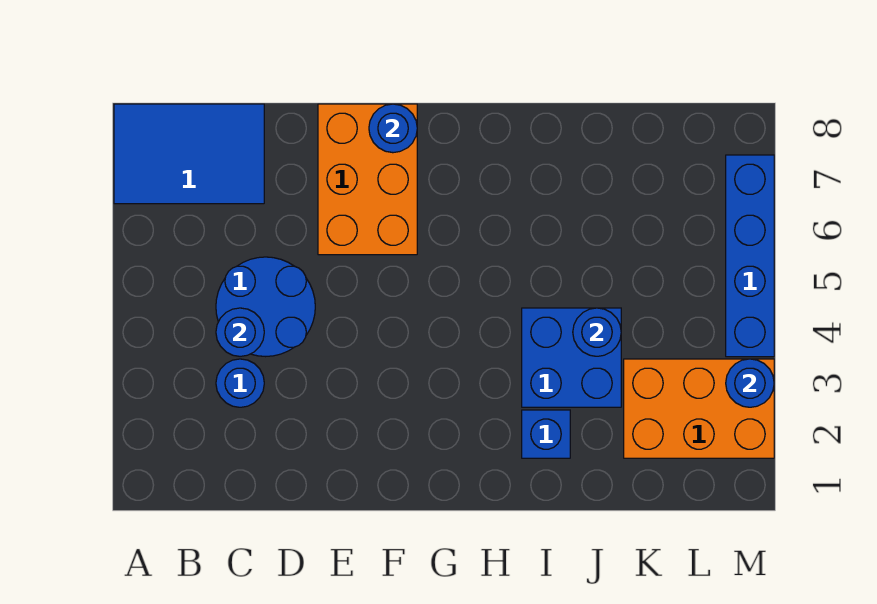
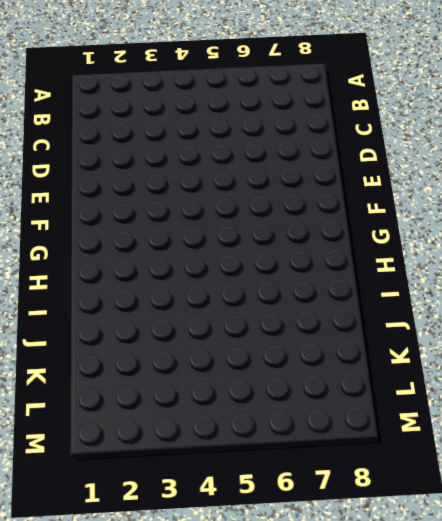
none -> blue tile A7:C8 level 1
none -> blue round brick C3 level 1
none -> blue round brick C4:D5 level 1

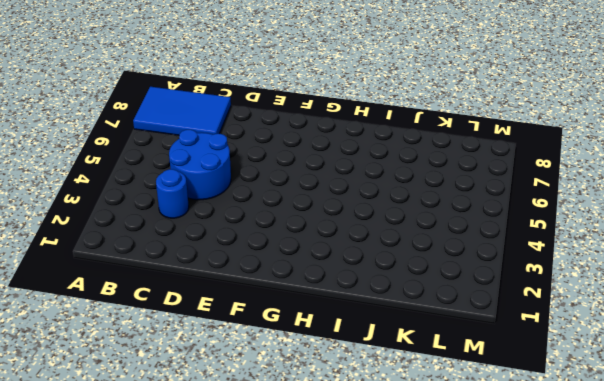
none -> orange brick E6:F8 level 1
none -> blue brick I2 level 1
none -> blue brick I3:J4 level 1

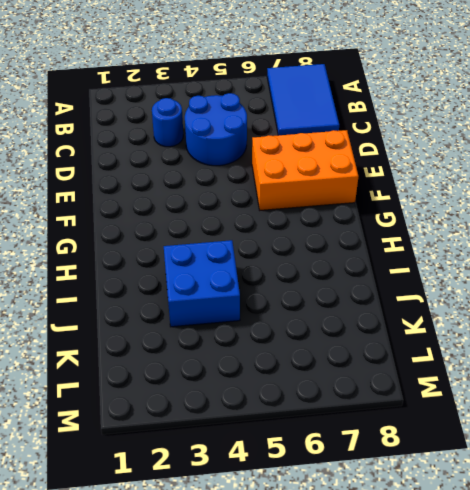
none -> blue brick I2 level 1
none -> orange brick K2:M3 level 1
none -> blue brick M4:M7 level 1

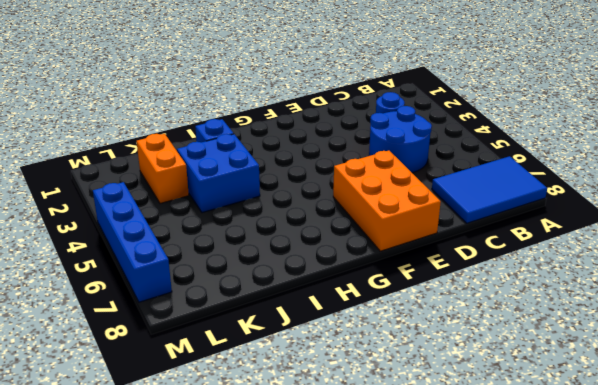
orange brick K2:K3 level 1 -> orange brick K2:M3 level 1
none -> blue round brick C4 level 2
none -> blue round brick F8 level 2
none -> blue round brick J4 level 2

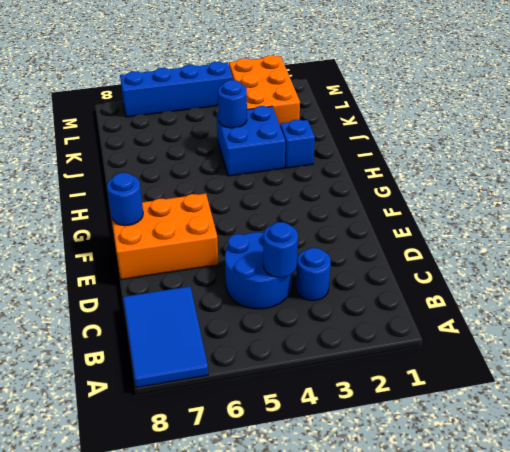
none -> blue round brick M3 level 2

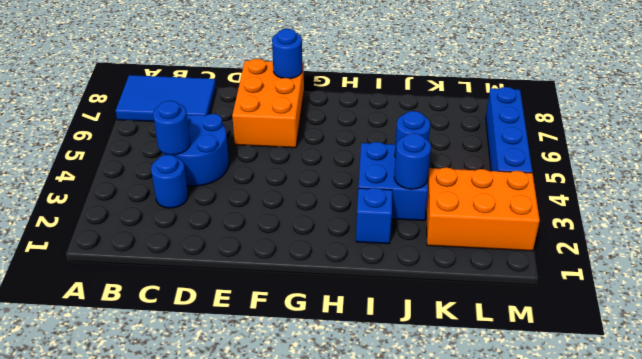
blue round brick J3 level 2 -> blue round brick M3 level 2

